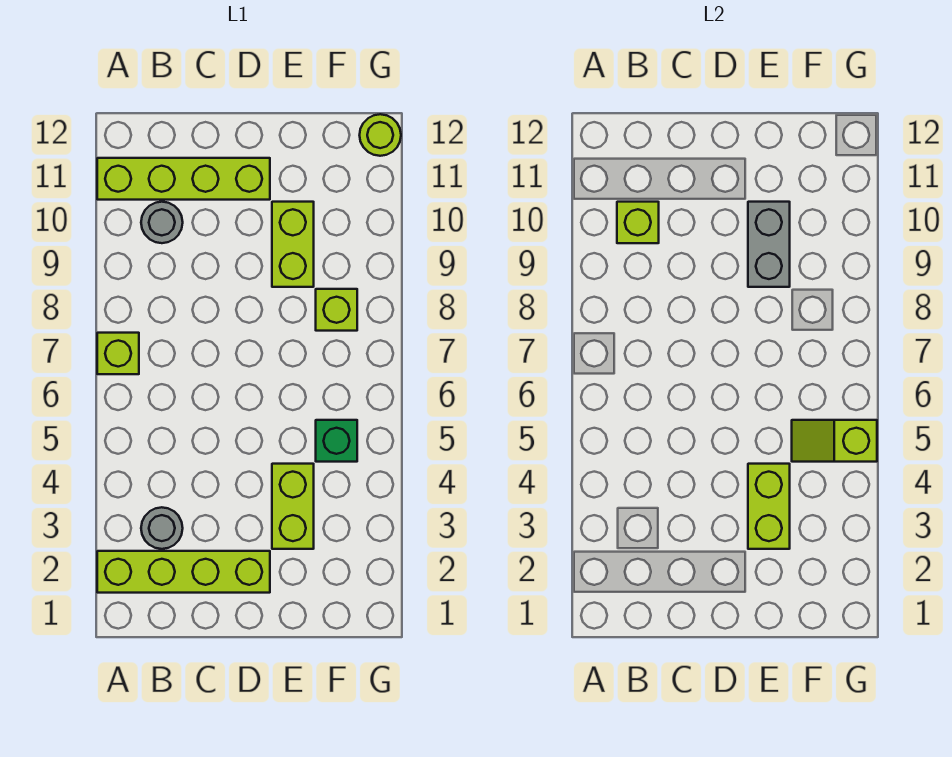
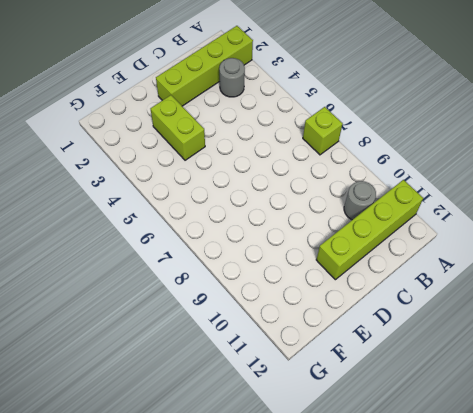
none -> lime brick E9:E10 level 1
none -> green brick F5 level 1
none -> lime brick F8 level 1

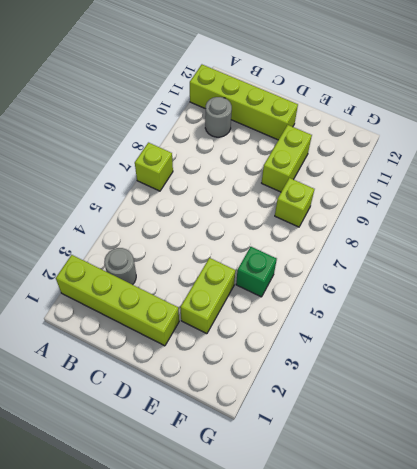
none -> lime round brick G12 level 1
none -> lime brick B10 level 2
none -> lime brick E3:E4 level 2

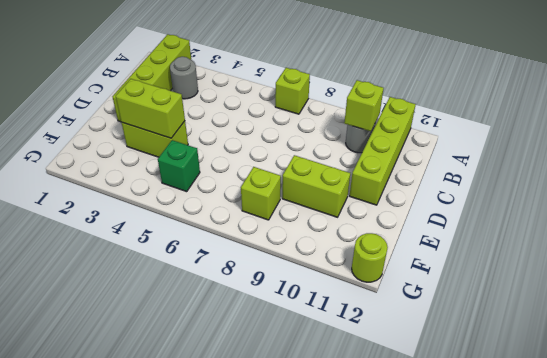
none -> grey brick E9:E10 level 2
none -> lime slope F5:G5 level 2 top G

